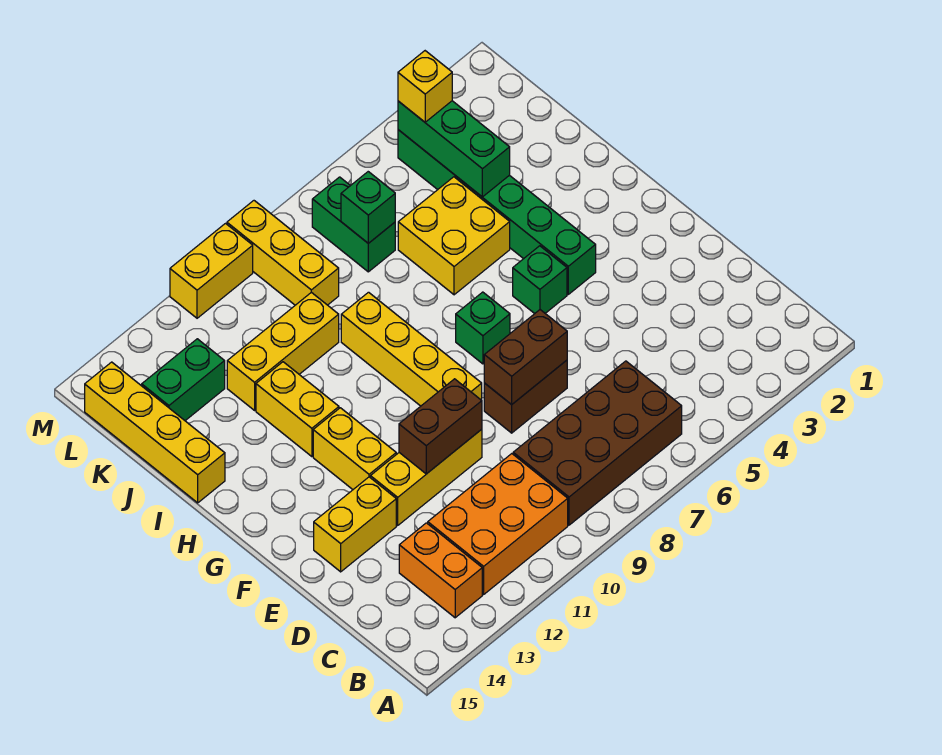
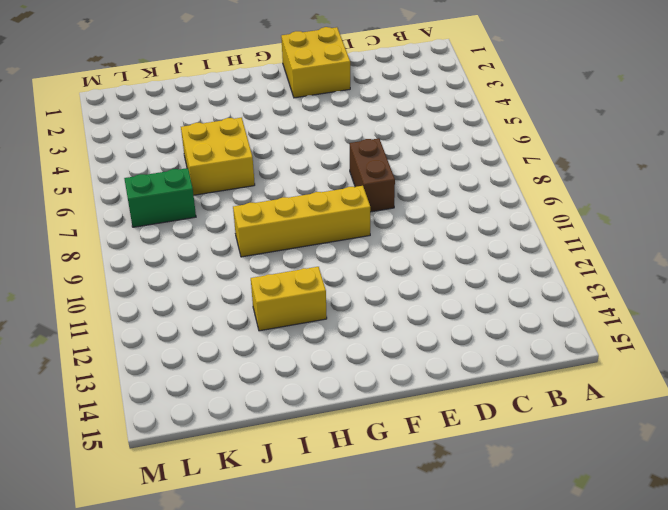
yellow brick E1:F2 level 1 -> none
none -> brown brick B6:C9 level 1
none -> orange brick B10:C12 level 1
none -> orange brick B13:C13 level 1

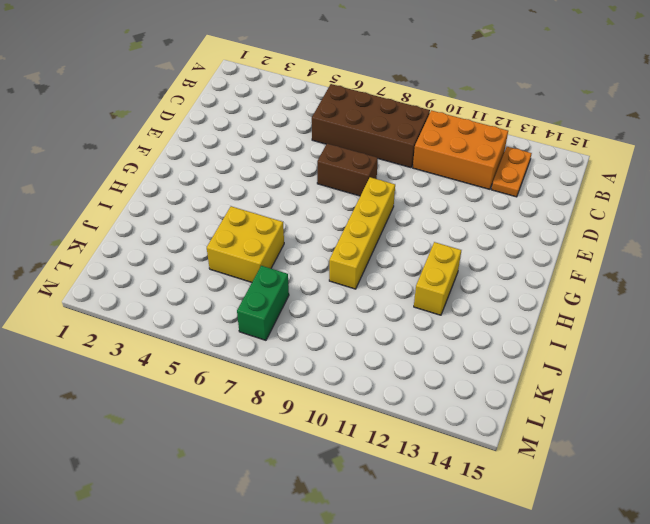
orange plate B13:C13 level 1 -> orange brick B13:C13 level 1
none -> yellow brick E10:E12 level 1
none -> yellow brick E13:E14 level 1
none -> yellow brick F12:G12 level 1

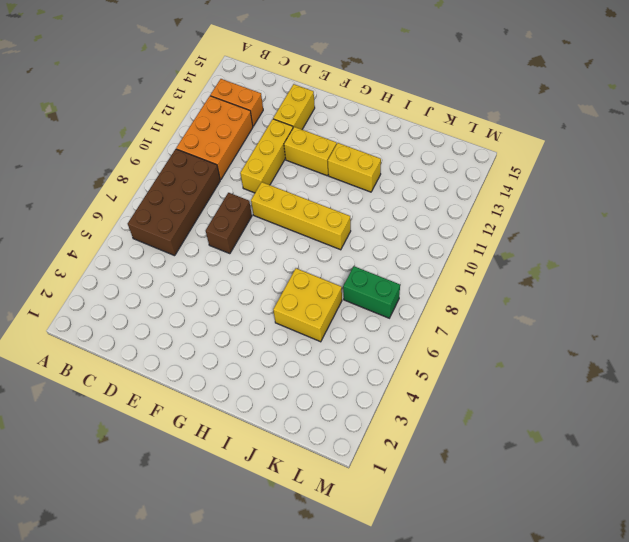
none -> green brick G4:L4 level 1
none -> green brick G5 level 1
none -> green brick G7 level 1

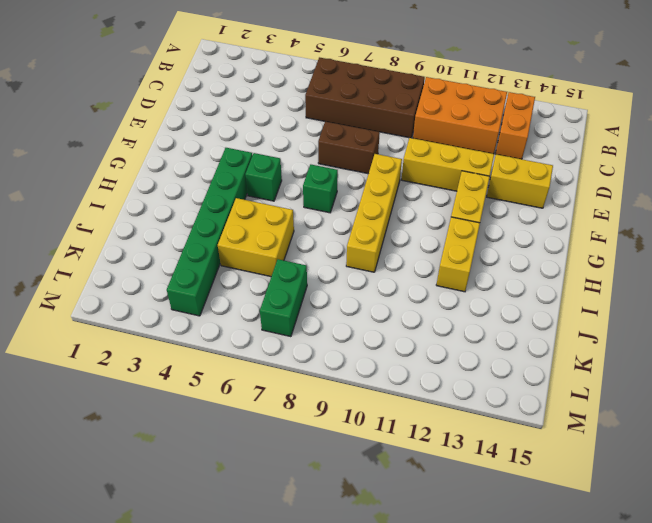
none -> yellow brick I15:L15 level 1
none -> yellow brick J10:J12 level 1
none -> yellow brick K9:M9 level 1

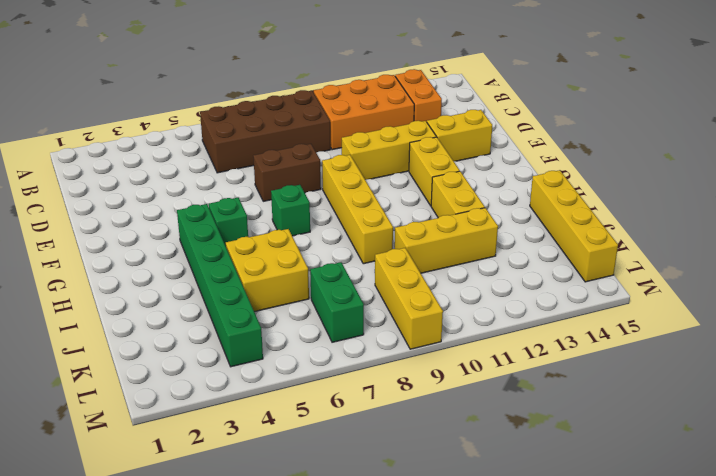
none -> green brick K13:K14 level 1
none -> yellow brick M10:M11 level 1
none -> brown brick E7:E8 level 2

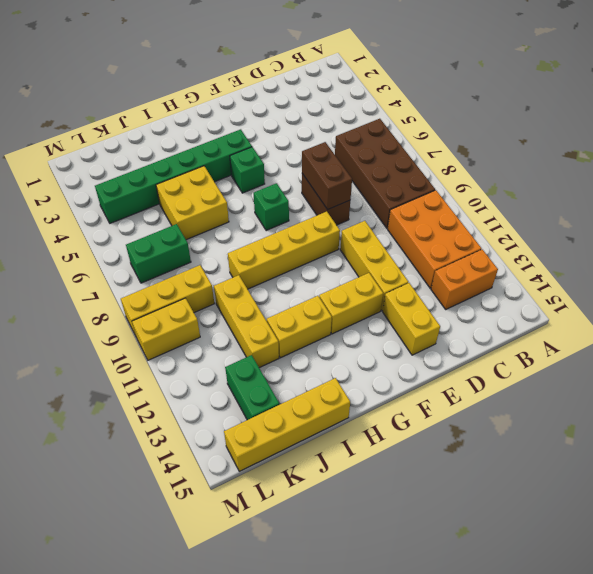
yellow brick L10:M10 level 1 -> yellow brick M10:M11 level 1
none -> brown brick E10:E11 level 2
none -> green brick J4:L4 level 2
none -> green brick K7 level 2

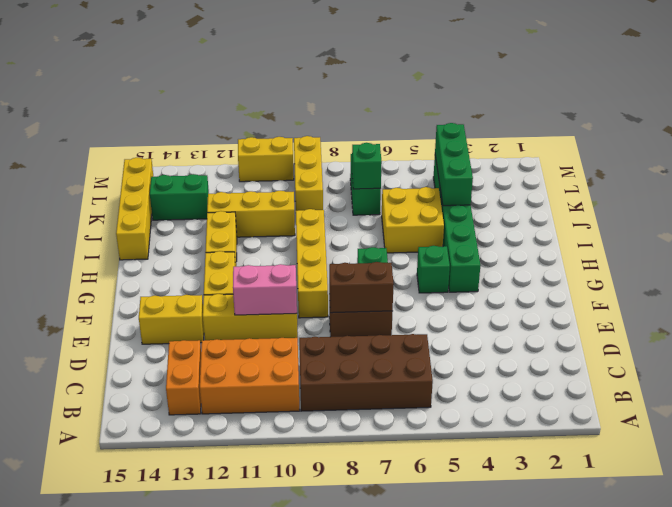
pink brick E10:E11 level 2 -> brown brick E10:E11 level 2
none -> yellow brick L4 level 3

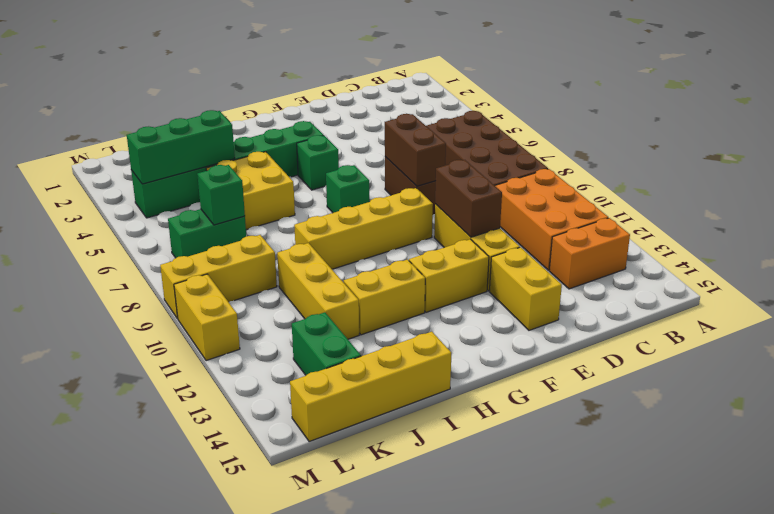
none -> yellow brick L4 level 3

